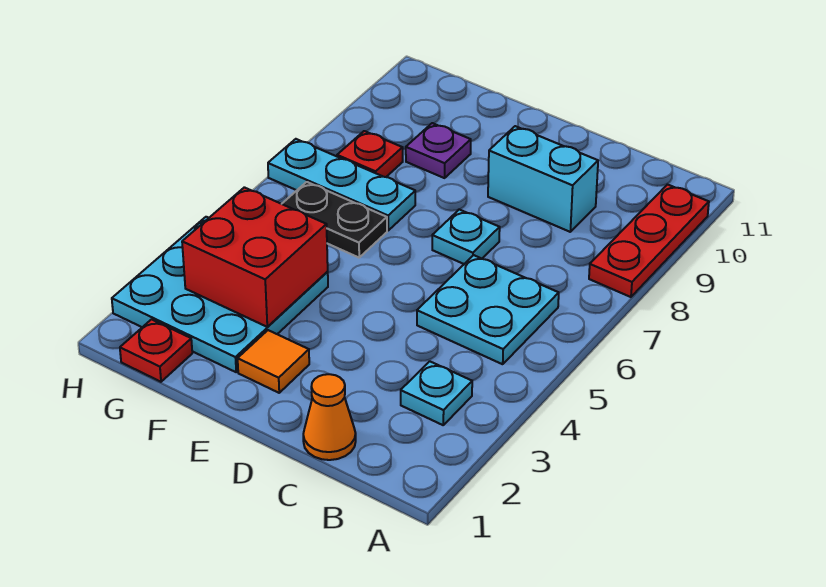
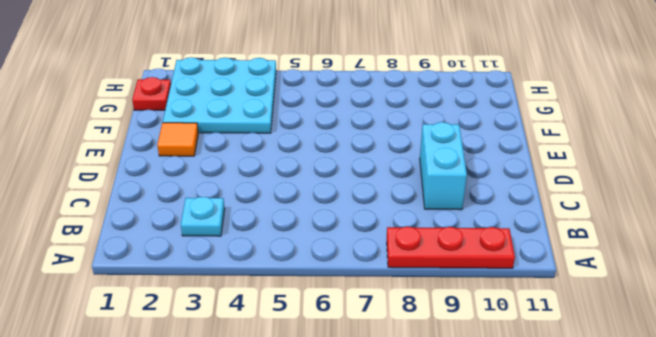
none -> cyan plate B5:C6 level 1
none -> orange cone C1 level 1
none -> cyan plate D7 level 1

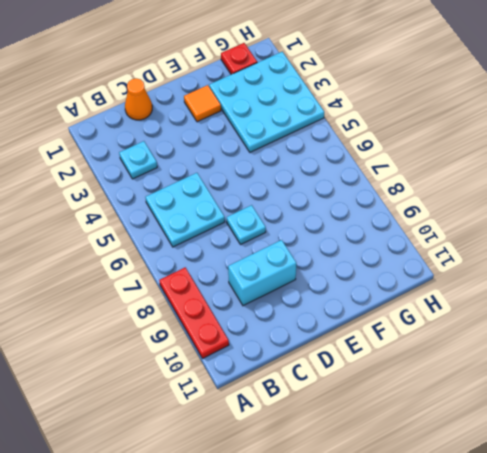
none -> black plate F6:G6 level 1
none -> cyan plate F7:H7 level 1
none -> purple plate F9 level 1

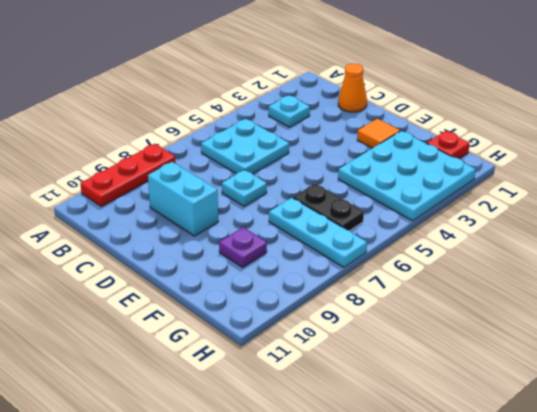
none -> red plate G8 level 1
none -> red brick F3:G4 level 2

